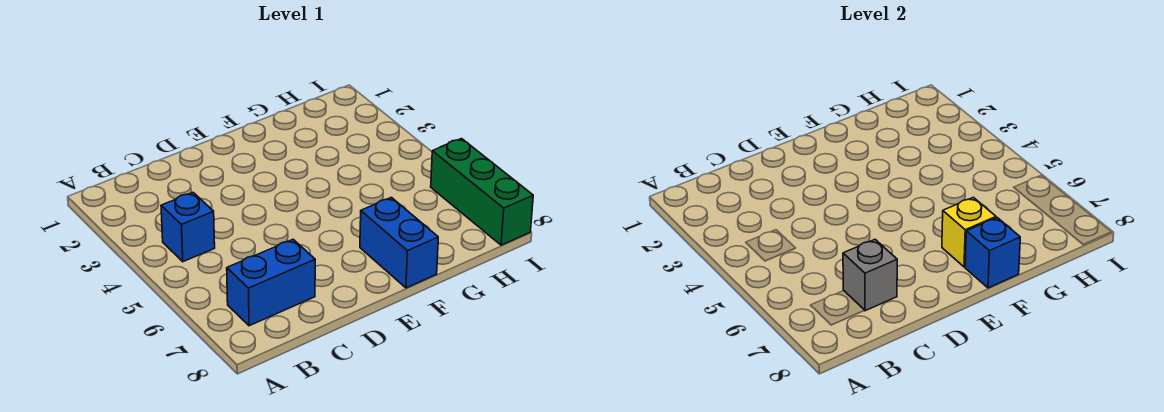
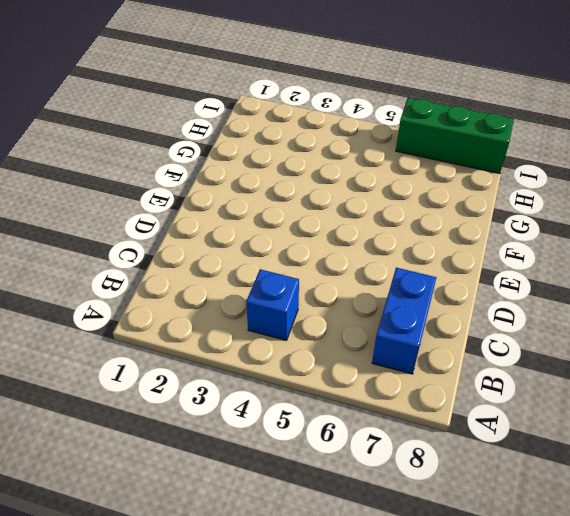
none -> blue brick F7:F8 level 1
none -> grey brick C7 level 2

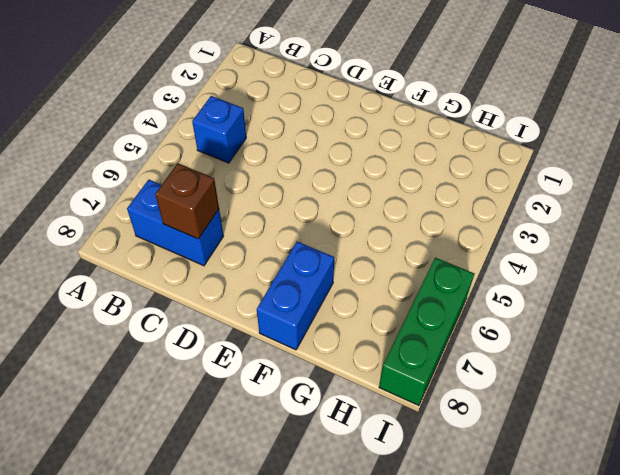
brown brick C7 level 2 -> grey brick C7 level 2
none -> yellow brick F7 level 2
none -> blue brick F8 level 2

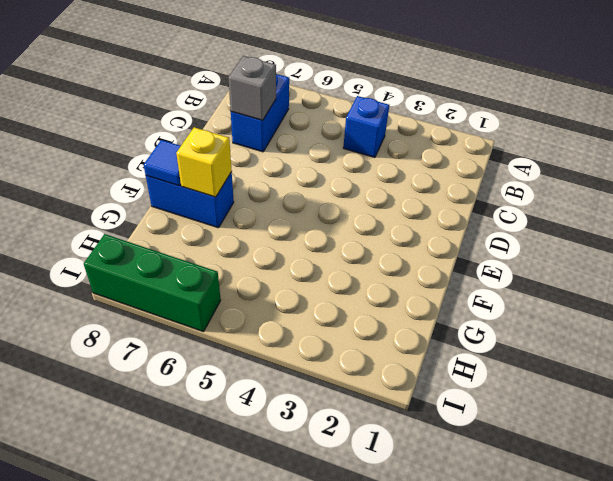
blue tile F8 level 2 -> blue brick F8 level 2

